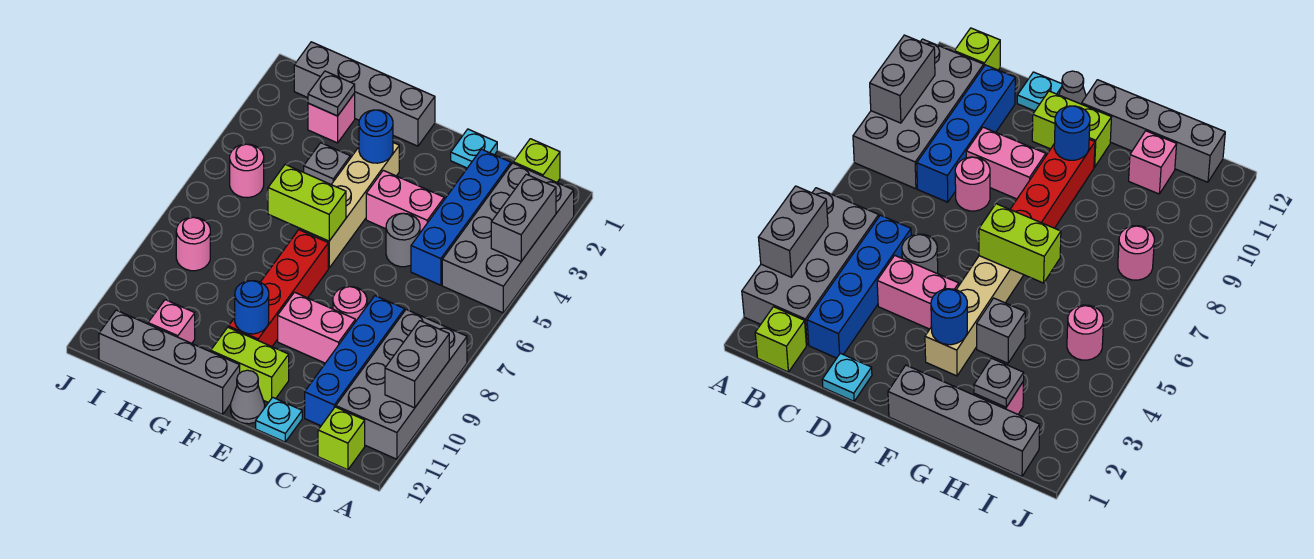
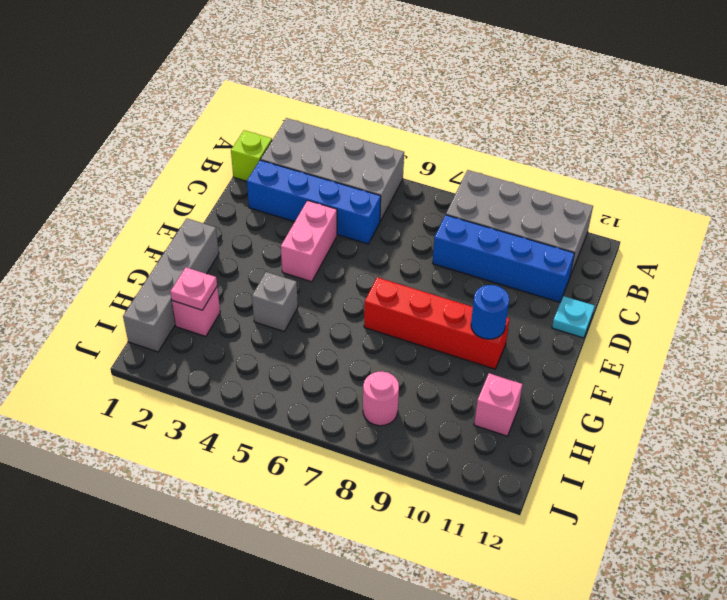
pink plate H2 level 2 -> grey plate H2 level 2
none -> lime brick B12 level 1
none -> cyan plate D1 level 1
none -> grey round brick D5 level 1

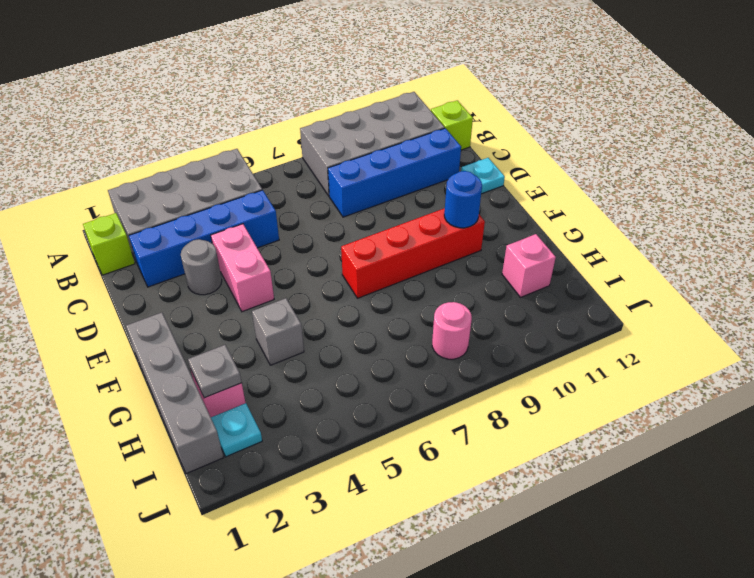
grey round brick D3 level 1 -> grey round brick D5 level 1
cyan plate I2 level 1 -> cyan plate D1 level 1
none -> pink round brick D8 level 1
none -> pink brick D9:E9 level 1
none -> lime brick E11:F11 level 1

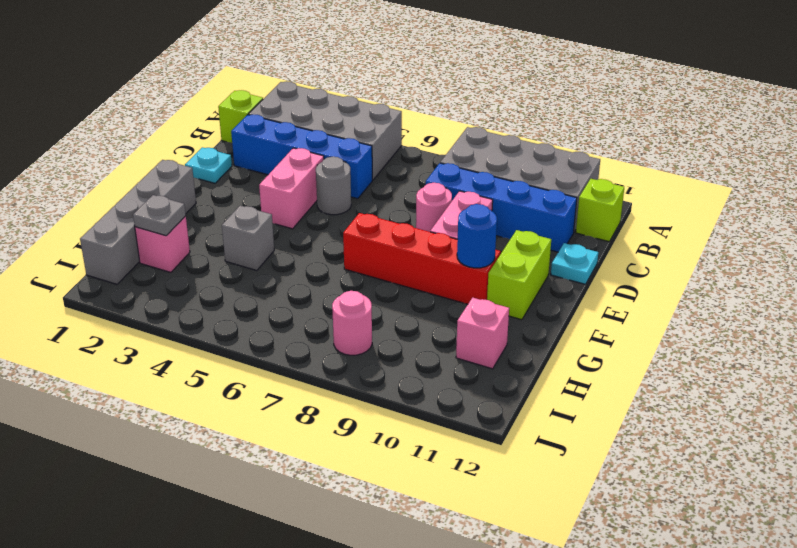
none -> grey cone E12 level 1
none -> tan brick F3:F6 level 1
none -> grey brick F12:I12 level 1

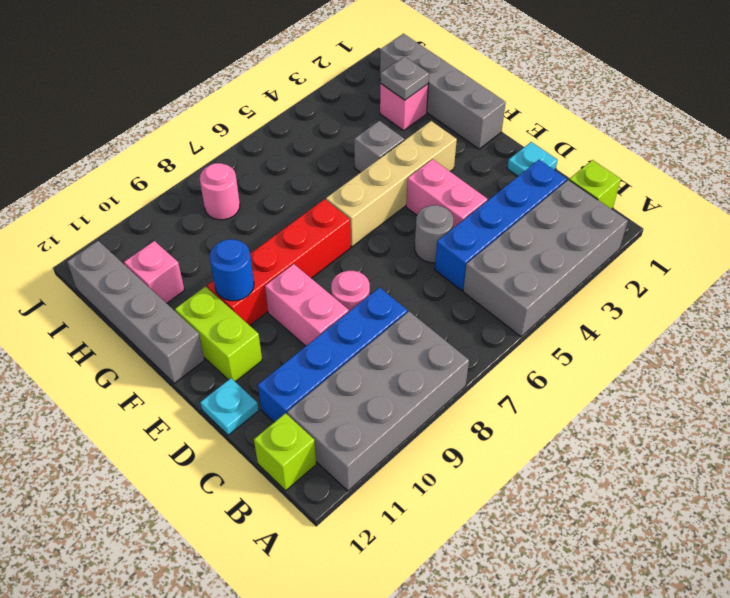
none -> grey cone E12 level 1
none -> pink round brick I5 level 1
none -> grey brick A3:A4 level 2

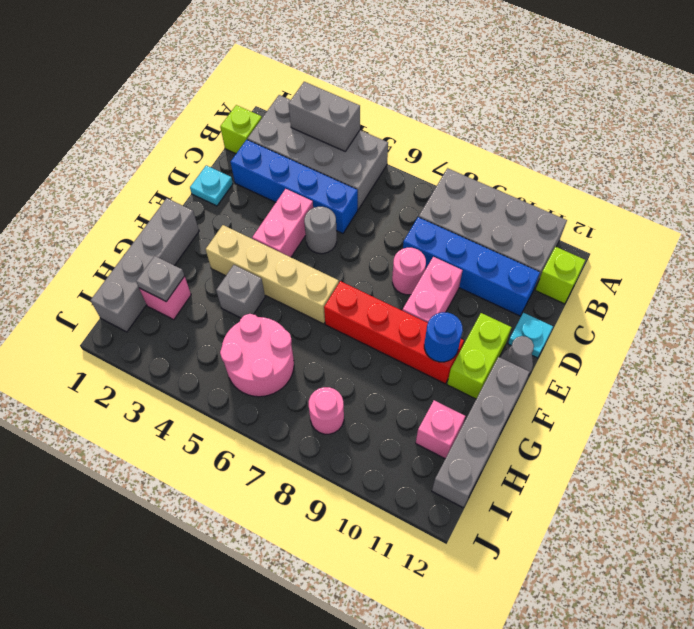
pink round brick H5:I6 level 1 -> pink round brick I5 level 1
none -> grey brick A9:A10 level 2
none -> blue round brick F3 level 2
none -> lime brick F6:G6 level 2

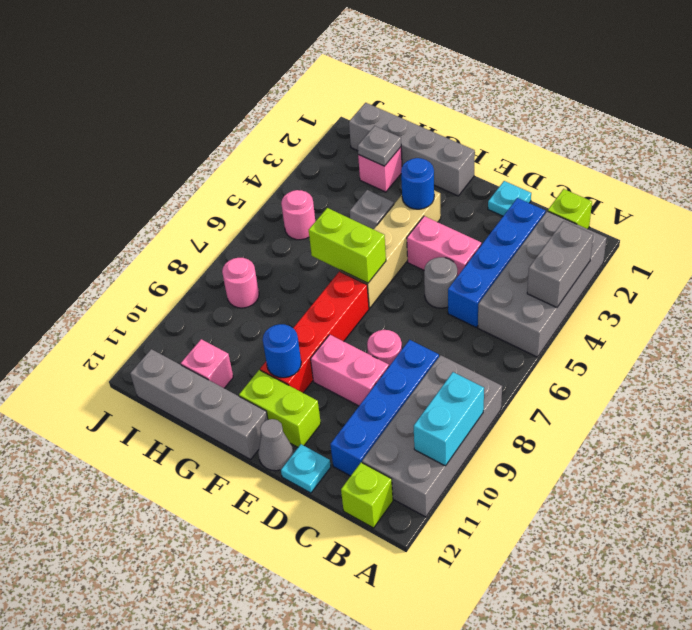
cyan brick A9:A10 level 2 -> grey brick A9:A10 level 2

